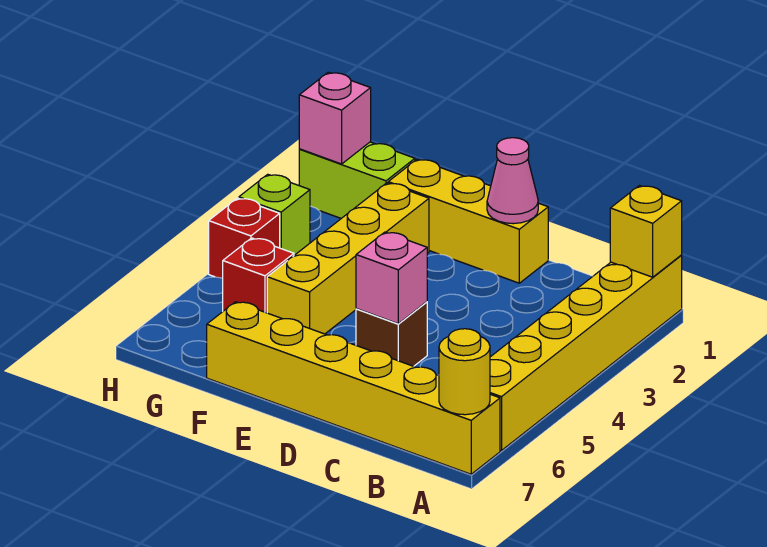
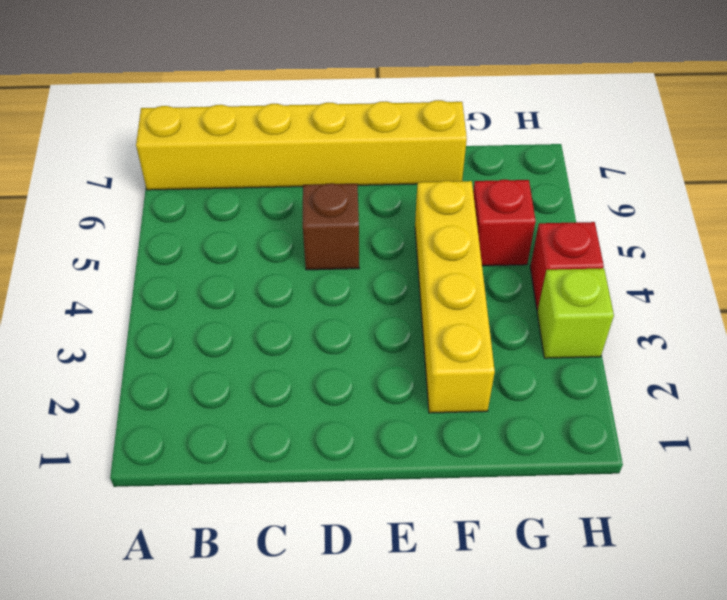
none -> yellow brick A1:A6 level 1
none -> yellow brick D1:F1 level 1
none -> lime brick G1:H1 level 1

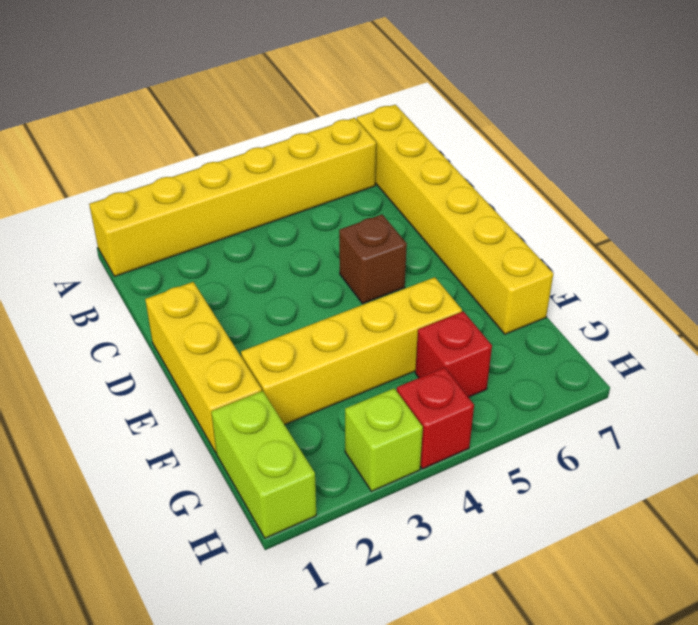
none -> yellow brick A1 level 2
none -> yellow round brick A7 level 2
none -> pink cone D1 level 2

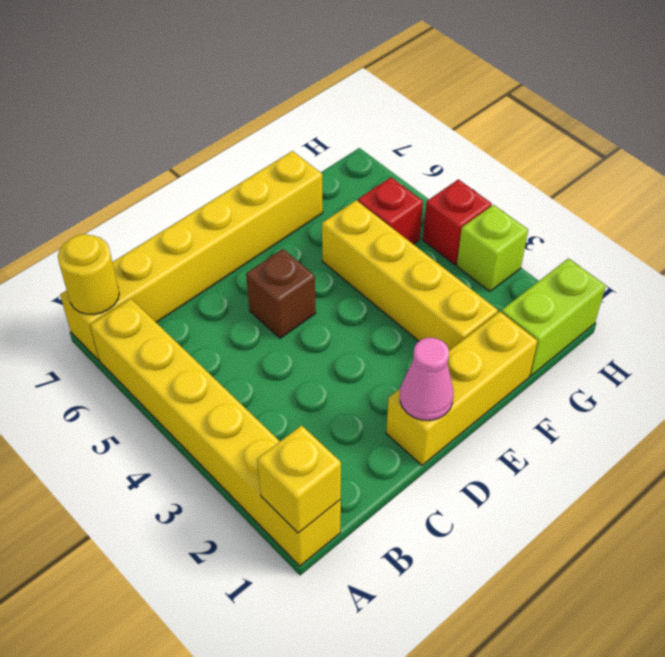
none -> pink brick D5 level 2
none -> pink brick H1 level 2

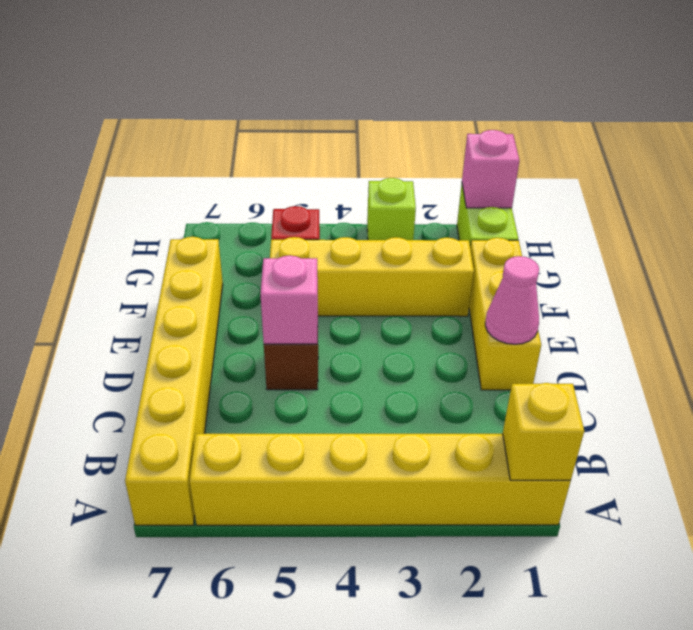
none -> red brick H4 level 1
none -> yellow round brick A7 level 2

